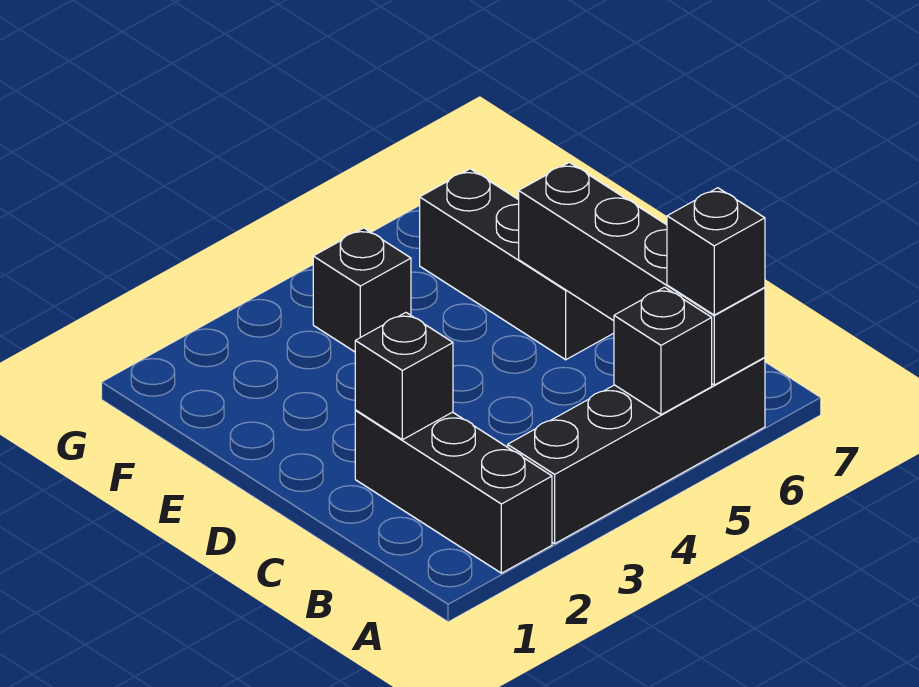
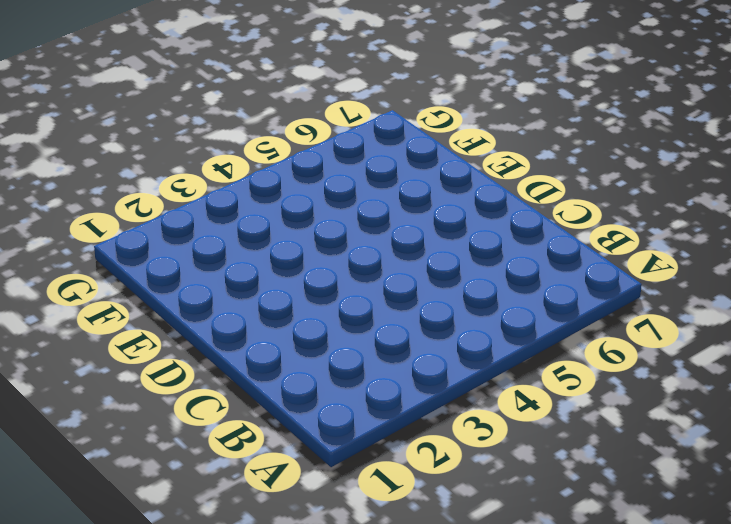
none -> black brick A2:C2 level 1
none -> black brick A3:A6 level 1

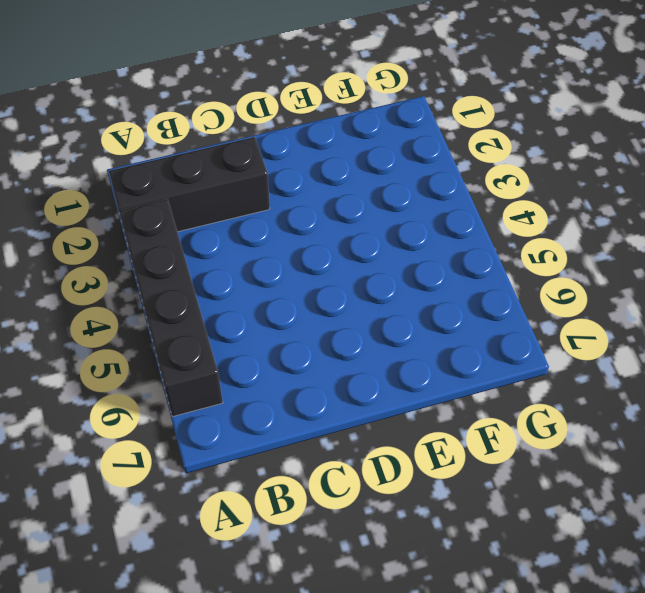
none -> black brick D6:F6 level 1
none -> black brick F4 level 1

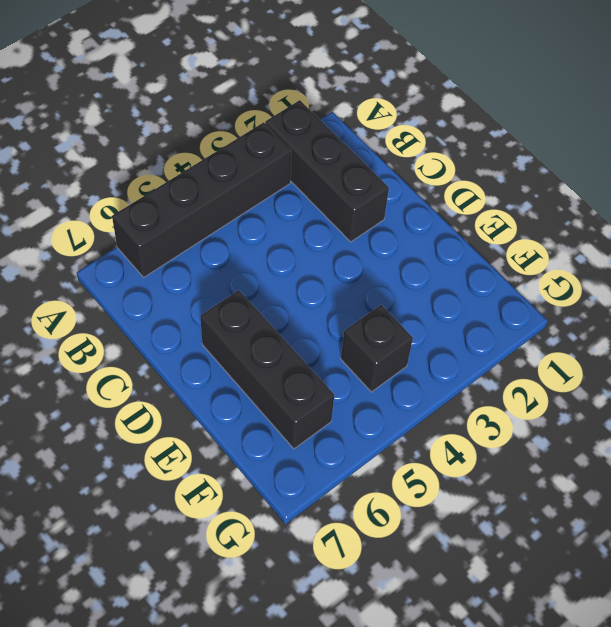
none -> black brick A5 level 2
none -> black brick A6:D6 level 2

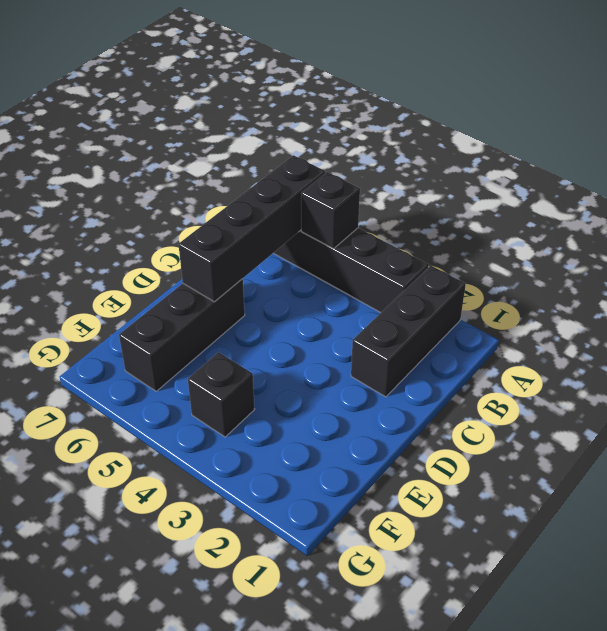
none -> black brick C2 level 2
none -> black brick A6 level 3

